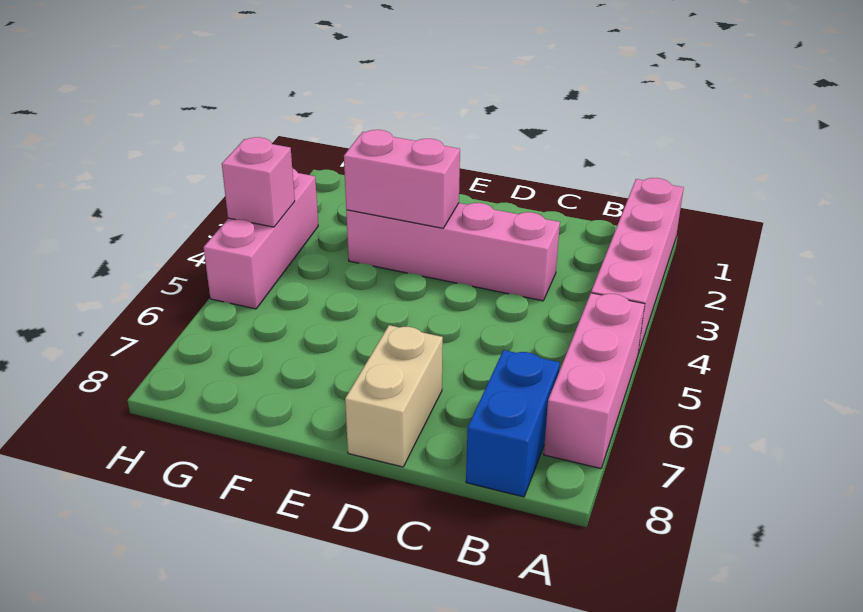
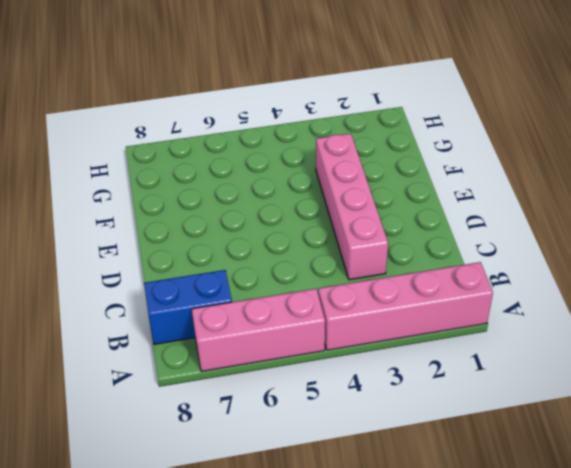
none -> tan brick D7:D8 level 1
none -> pink brick H3:H5 level 1

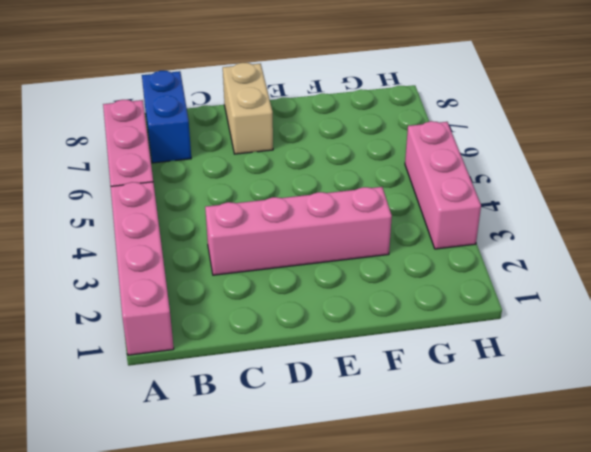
none -> pink brick E3:F3 level 2
none -> pink brick H4 level 2

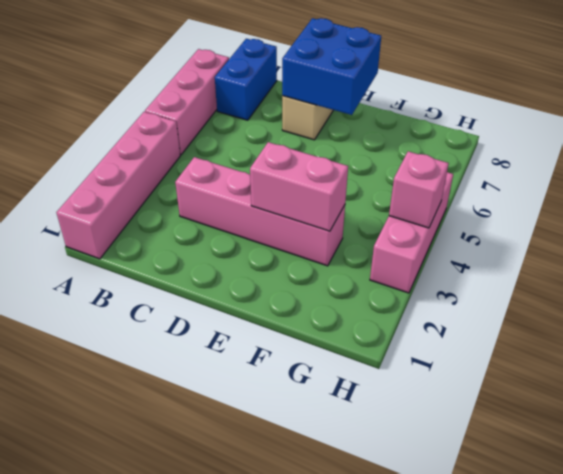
blue brick D7:E8 level 2 -> none

